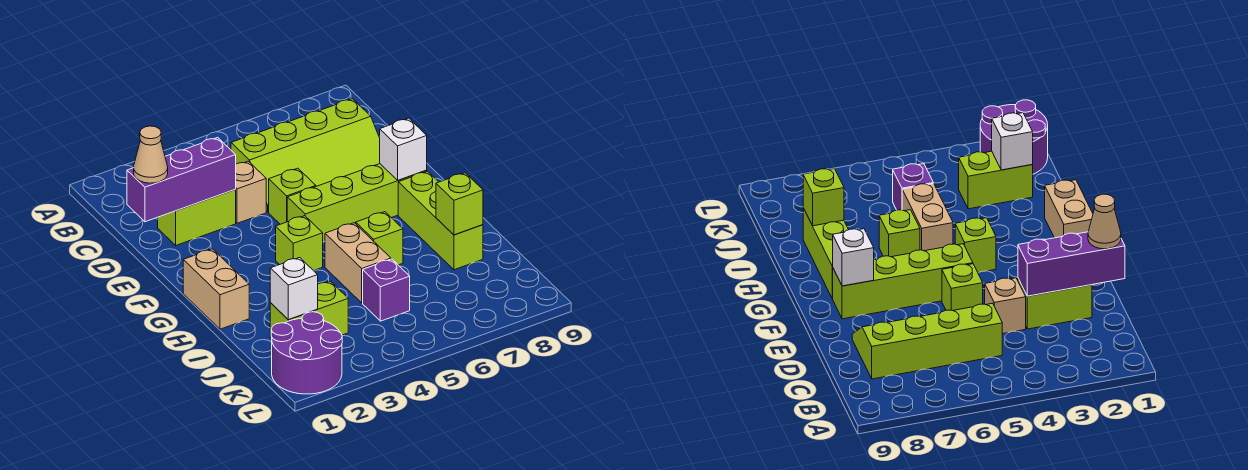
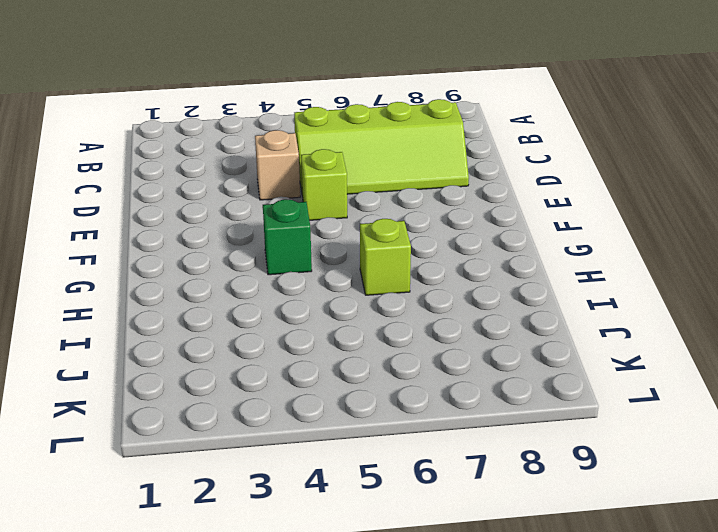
green brick G4 level 1 -> lime brick G4 level 1
none -> lime brick D2:D3 level 1
none -> lime brick F5:F8 level 1
none -> tan brick G1:H1 level 1

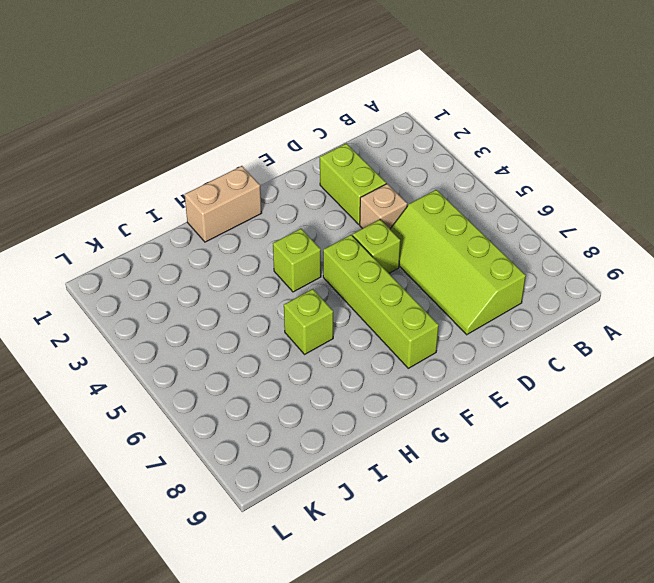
none -> lime brick G8:I8 level 1
none -> tan brick H5:I5 level 1
none -> lime brick J2:J3 level 1

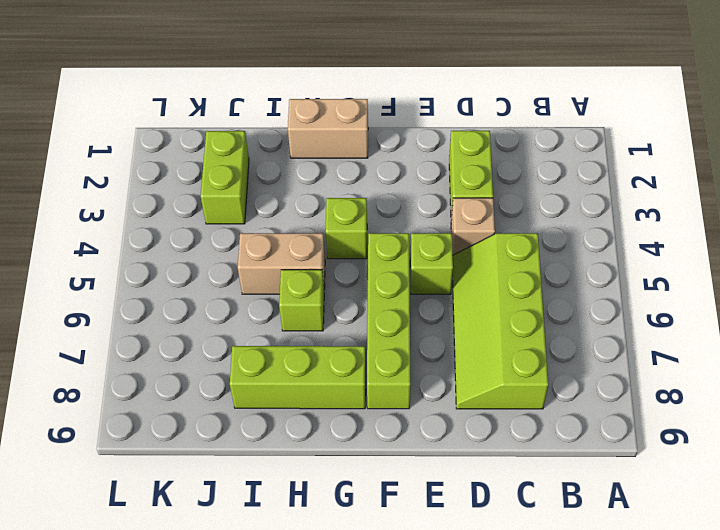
none -> purple brick J5 level 1
none -> purple round brick K1:L2 level 1
none -> purple brick D1:D3 level 2

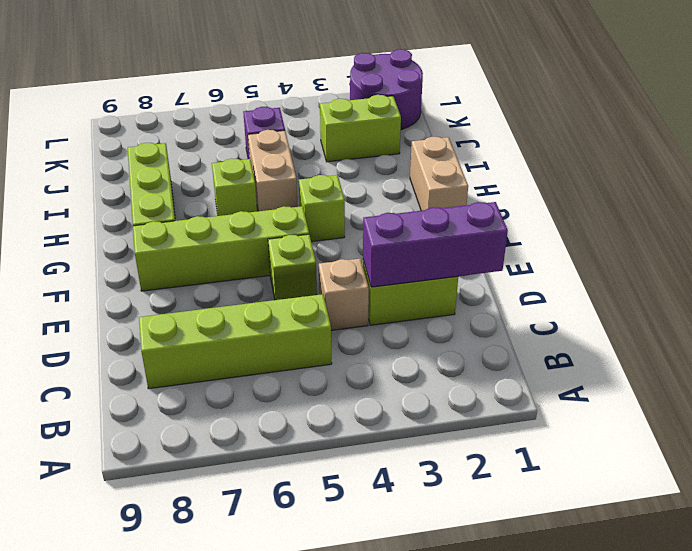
none -> white brick F8 level 2
none -> lime brick I8 level 2
none -> white brick J2 level 2

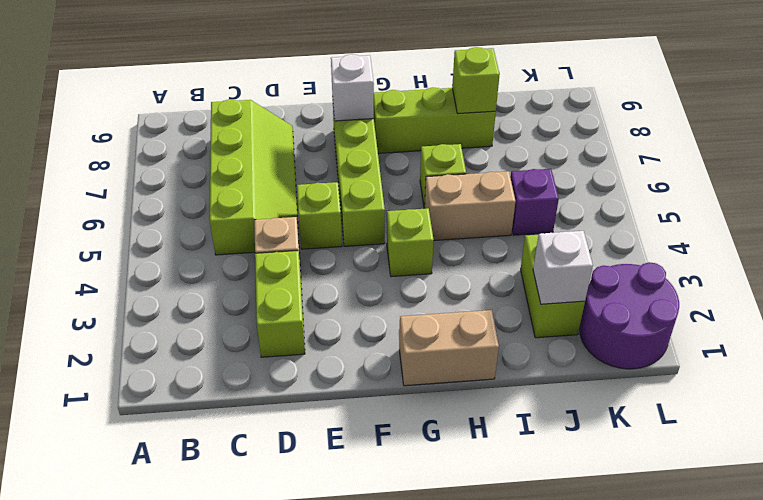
none -> purple brick D1:D3 level 2
none -> tan cone D1 level 3

